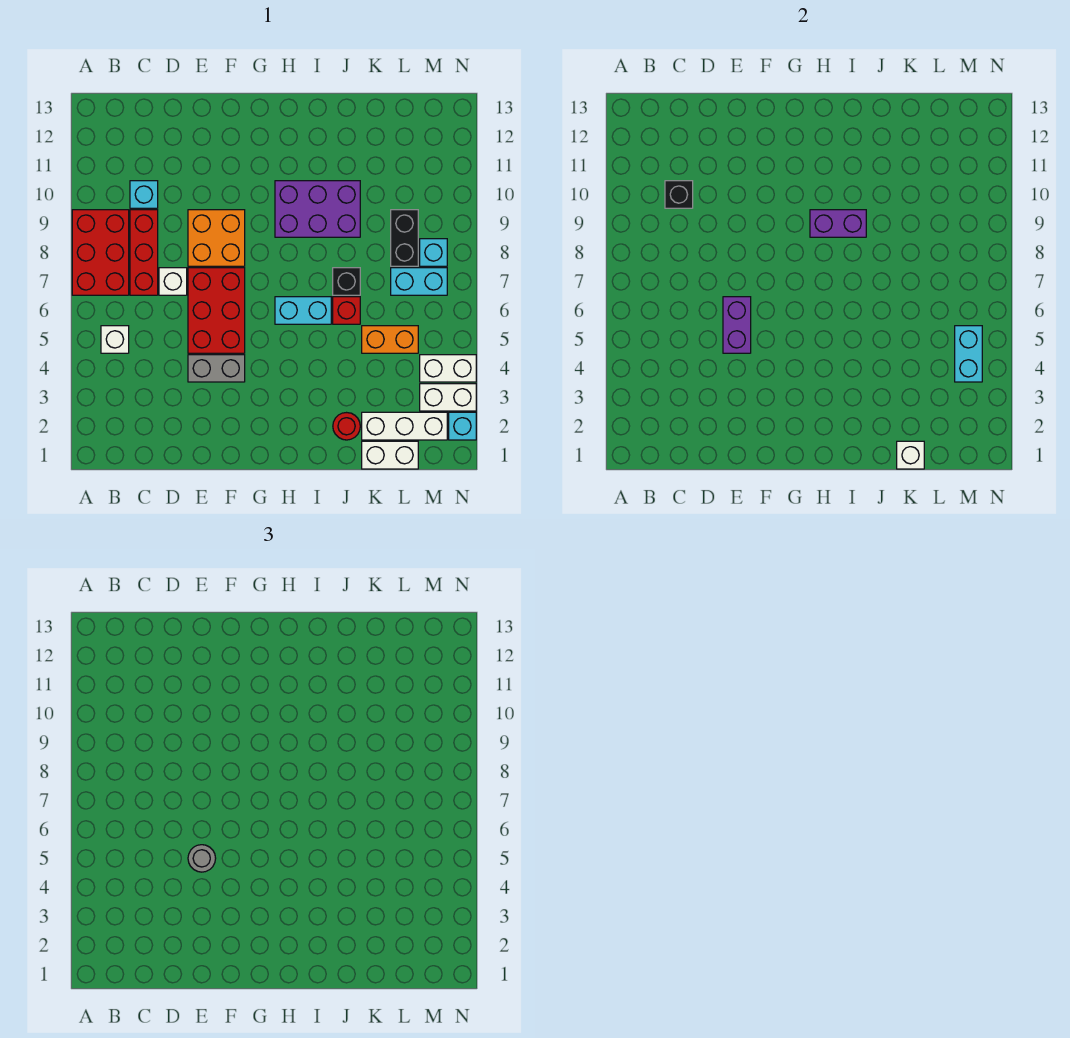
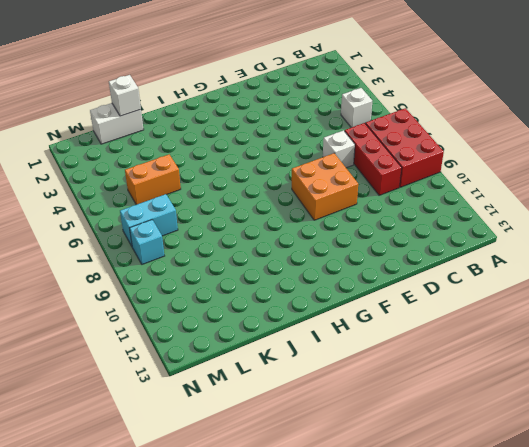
none -> cyan brick C10 level 1
none -> grey brick E4:F4 level 1
none -> red brick E5:F7 level 1

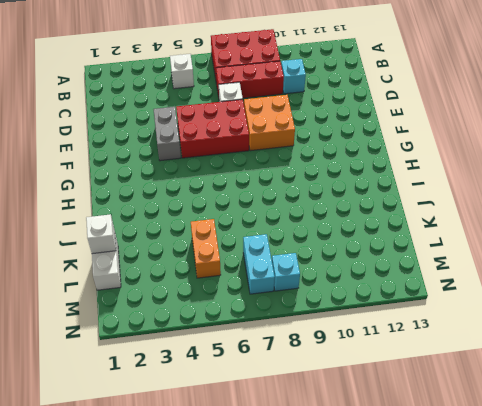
none -> cyan brick H6:I6 level 1
none -> purple brick H9:J10 level 1
none -> red round brick J2 level 1

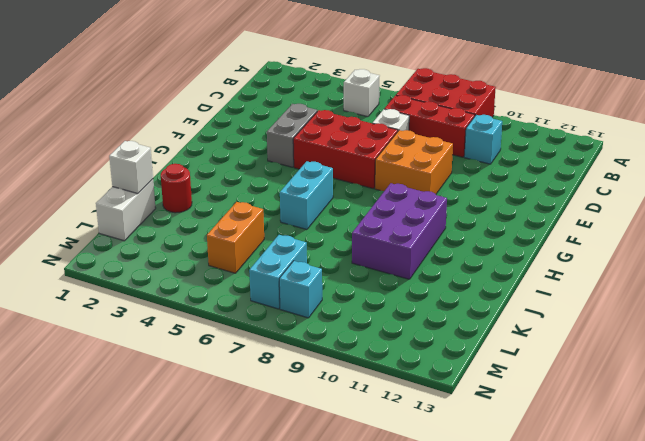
none -> red brick J6 level 1
none -> black brick J7 level 1
none -> white brick K2:M2 level 1

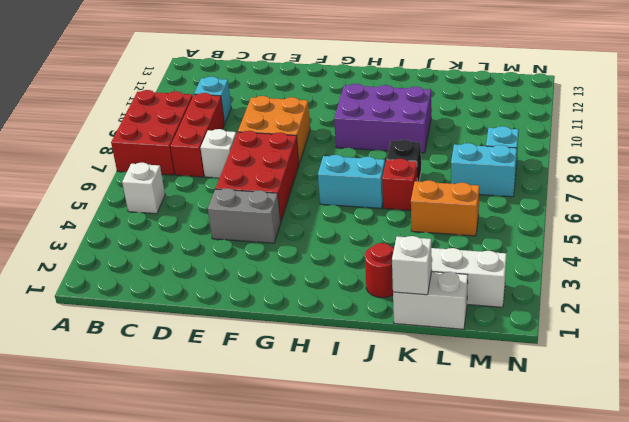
none -> black brick L8:L9 level 1
none -> white brick M3:N3 level 1
none -> white brick M4:N4 level 1

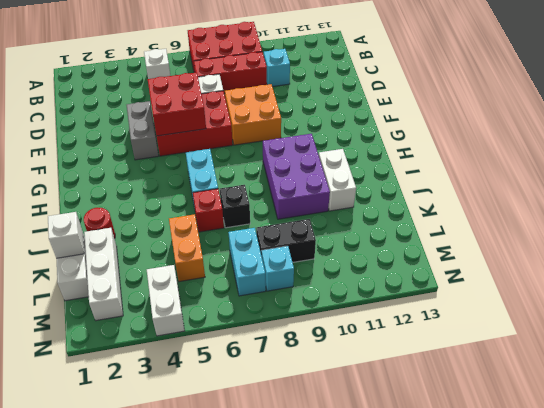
red brick E5:F6 level 2 -> purple brick E5:E6 level 2
white brick I11:J11 level 1 -> white brick M3:N3 level 1
none -> cyan brick N2 level 1
none -> black brick C10 level 2
none -> purple brick H9:I9 level 2

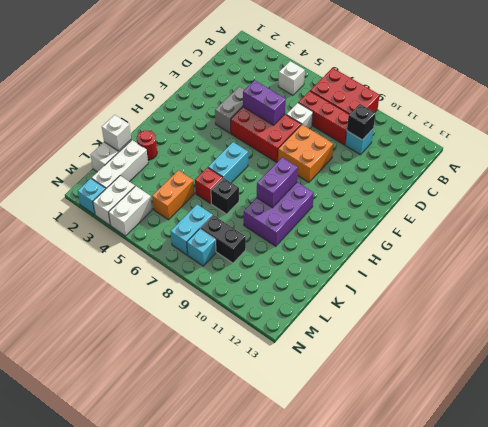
none -> cyan brick M4:M5 level 2
none -> grey round brick E5 level 3

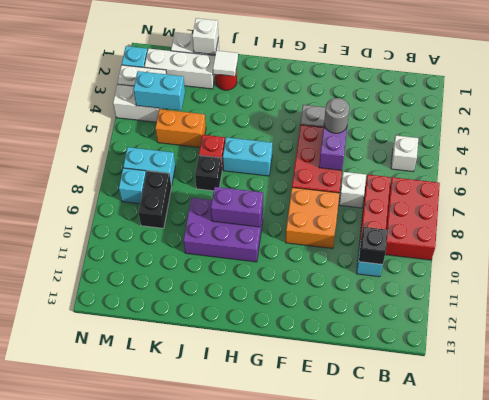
white tile J2 level 2 -> none
cyan brick L4:M4 level 2 -> cyan brick M4:M5 level 2

